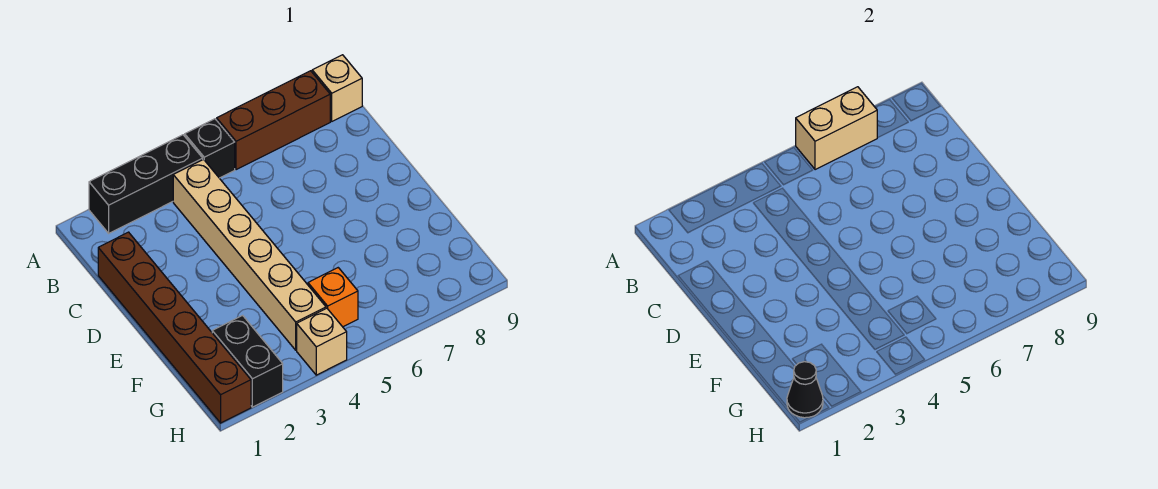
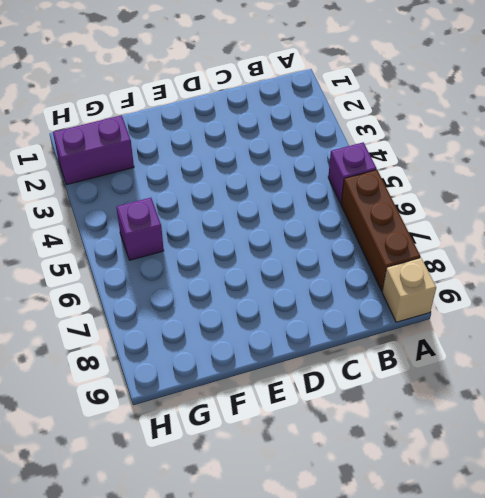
purple brick A5 level 1 -> black brick A5 level 1
purple brick G2:H2 level 1 -> black brick G2:H2 level 1
purple brick G5 level 1 -> orange brick G5 level 1
none -> black brick A2:A4 level 1
none -> tan brick B4:G4 level 1

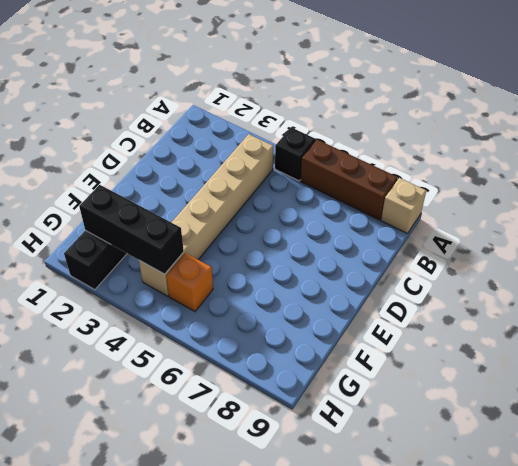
black brick G2:G4 level 2 -> black brick A2:A4 level 1
none -> brown brick C1:H1 level 1
none -> tan brick H4 level 1

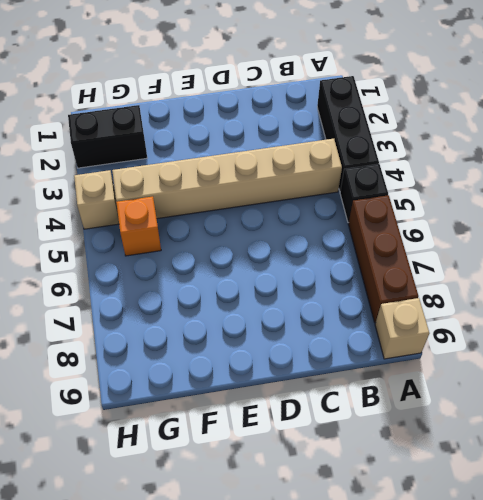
none -> brown brick C1:H1 level 1
none -> tan brick A6:A7 level 2

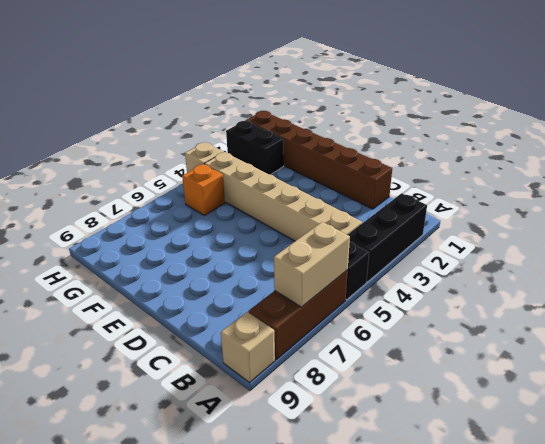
none -> black cone H1 level 2

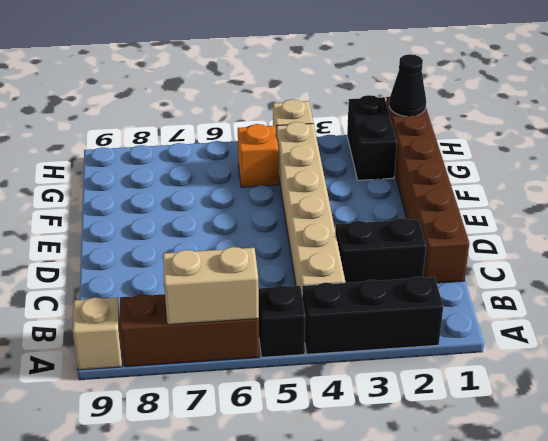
black brick C2:C3 level 1 -> none

